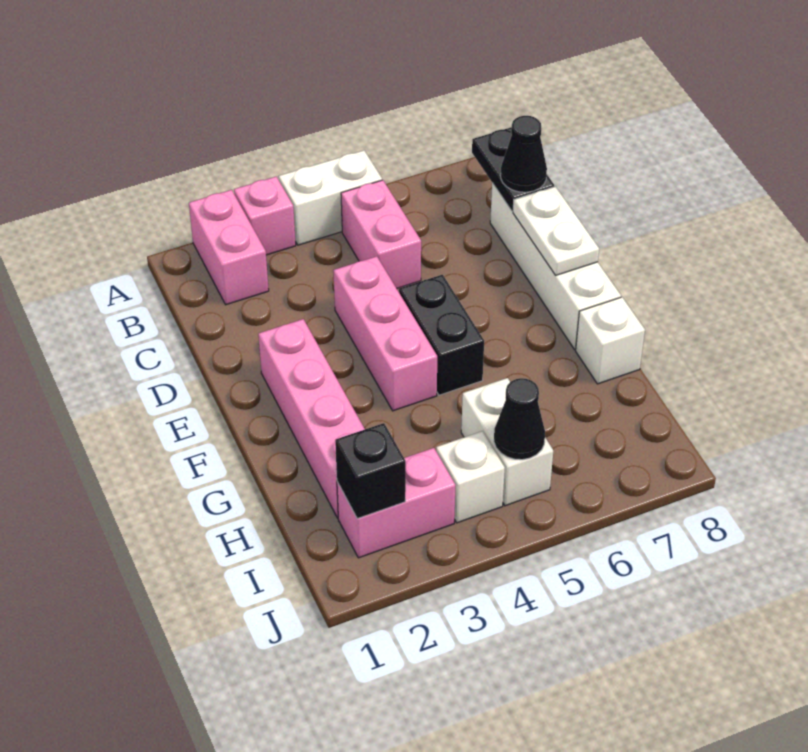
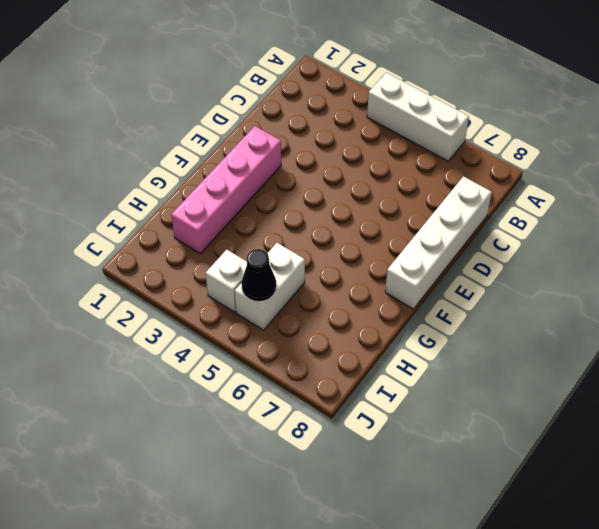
white brick A4:A6 level 1 -> white brick A4:A5 level 1
none -> pink brick A2:B2 level 1
none -> pink brick A3 level 1
none -> pink brick B5:C5 level 1

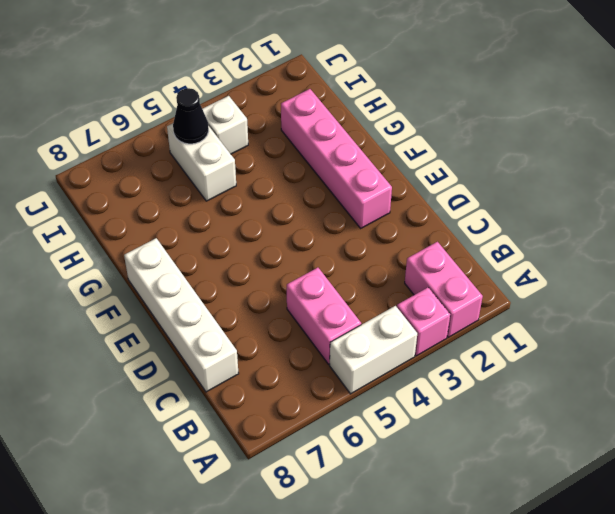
none -> pink brick D4:F4 level 1
none -> black brick E5:F5 level 1
none -> white brick G8 level 1

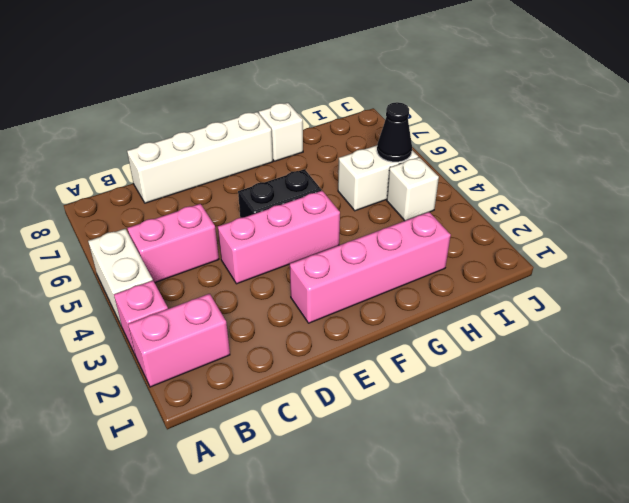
none -> pink brick I2:I3 level 1
none -> black plate B8:C8 level 2
none -> white plate D8:E8 level 2

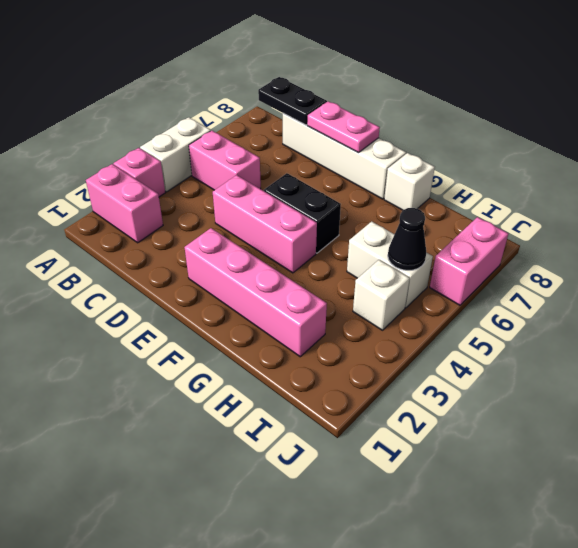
pink plate D8:E8 level 2 -> white plate D8:E8 level 2
pink brick J6:J7 level 1 -> pink brick I2:I3 level 1
none -> black brick I2 level 2
none -> black cone C8 level 3

